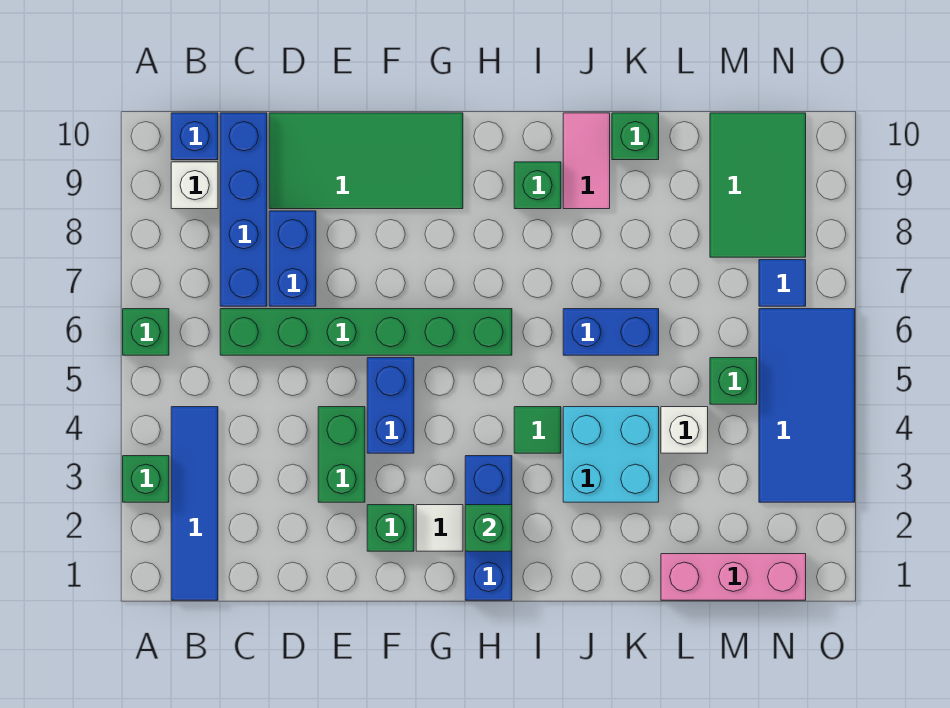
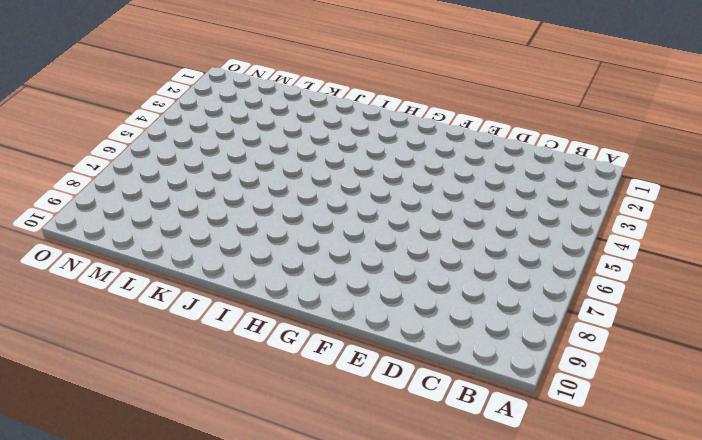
none -> green brick A3 level 1
none -> green brick A6 level 1
none -> blue tile B1:B4 level 1

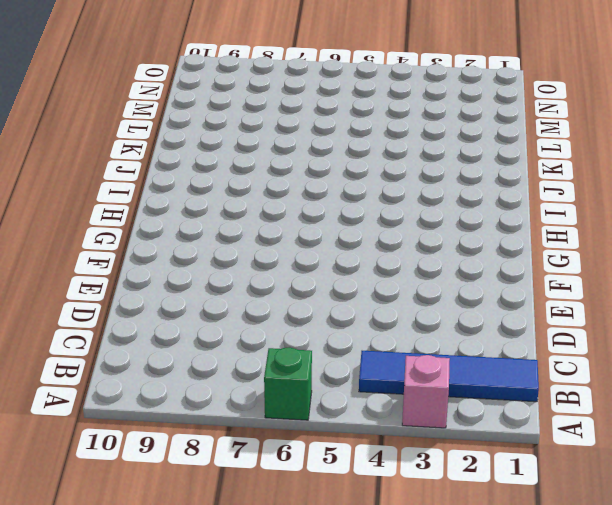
pink brick A3 level 1 -> green brick A3 level 1
none -> white brick B9 level 1
none -> blue brick B10 level 1
none -> green brick C6:H6 level 1

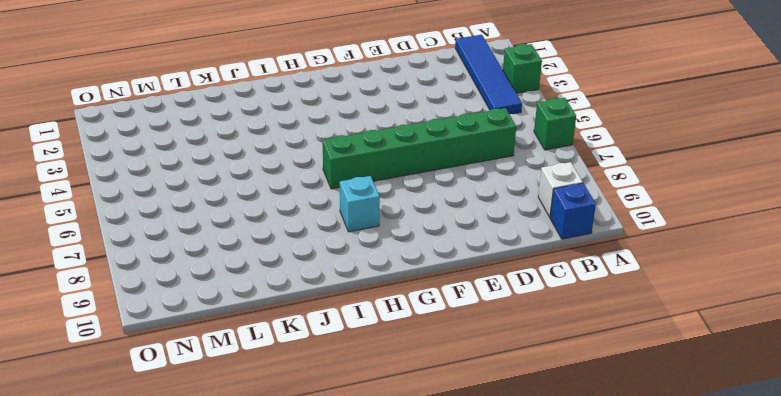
cyan brick H8 level 1 -> none
none -> blue brick C7:C10 level 1
none -> blue brick D7:D8 level 1
none -> green tile D9:G10 level 1

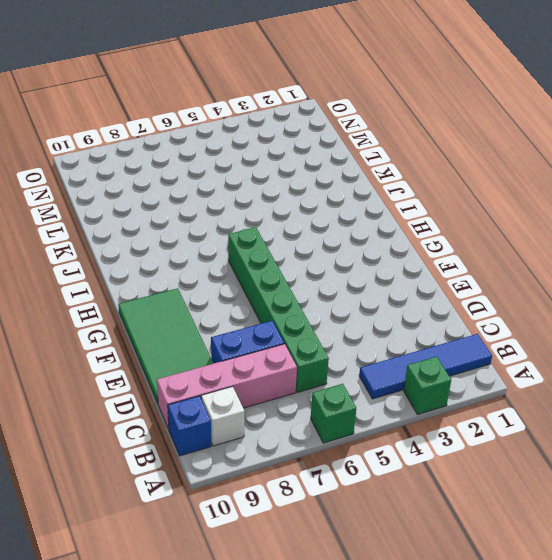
pink brick C7:C10 level 1 -> blue brick C7:C10 level 1
none -> green brick E3:E4 level 1
none -> green brick F2 level 1
none -> blue brick F4:F5 level 1

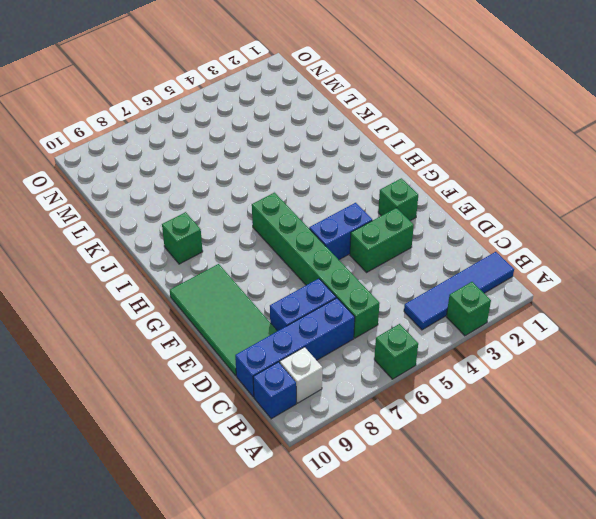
none -> white tile G2 level 1
none -> blue brick H1:H3 level 1
none -> green tile I4 level 1

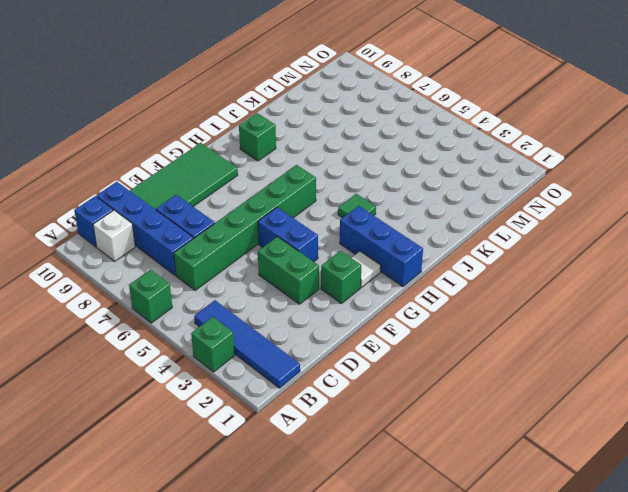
none -> cyan brick J3:K4 level 1
none -> blue brick J6:K6 level 1
none -> pink tile J9:J10 level 1

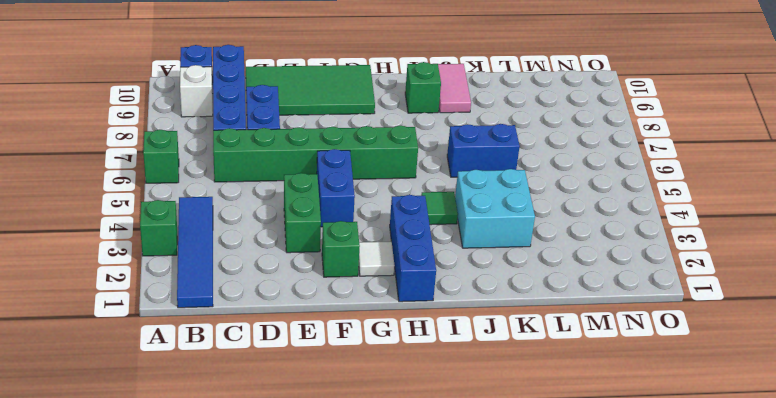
none -> green brick K10 level 1
none -> pink brick L1:N1 level 1
none -> white brick L4 level 1

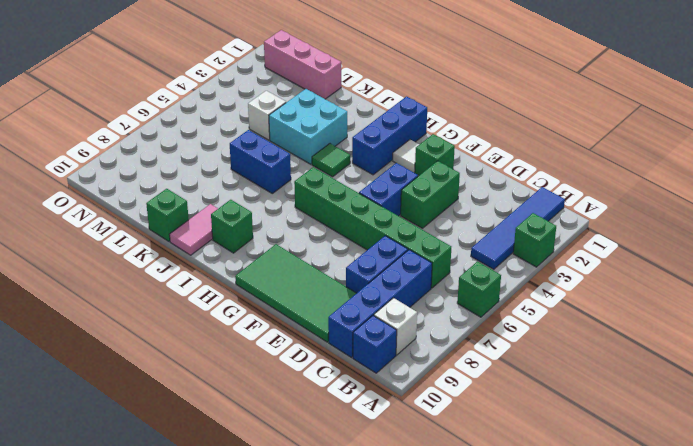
none -> green brick M5 level 1
none -> green tile M8:N10 level 1
none -> blue tile N3:O6 level 1

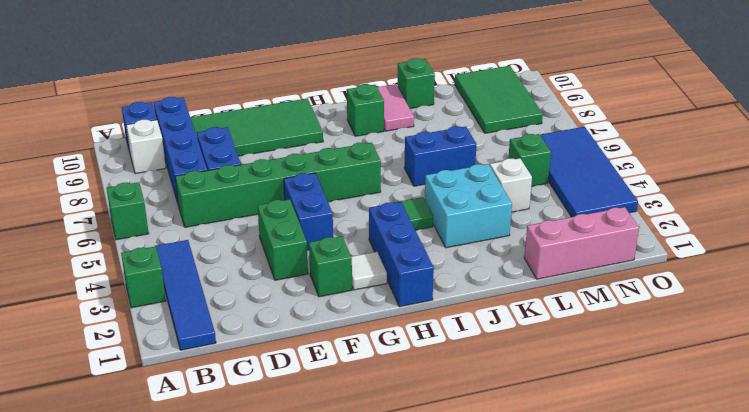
none -> blue tile N7 level 1
none -> green brick H2 level 2

